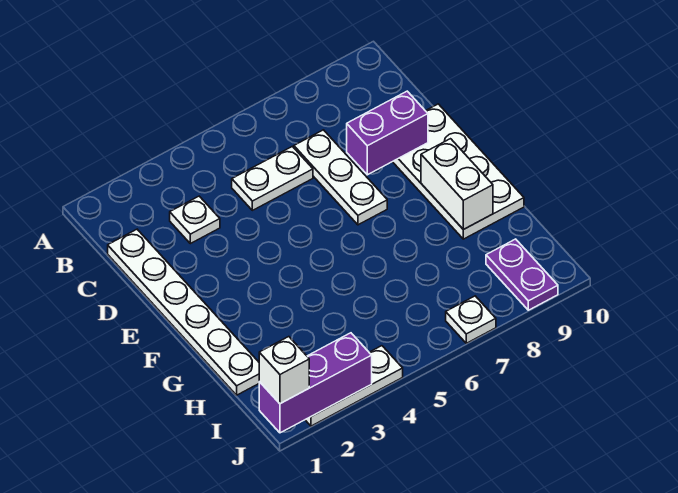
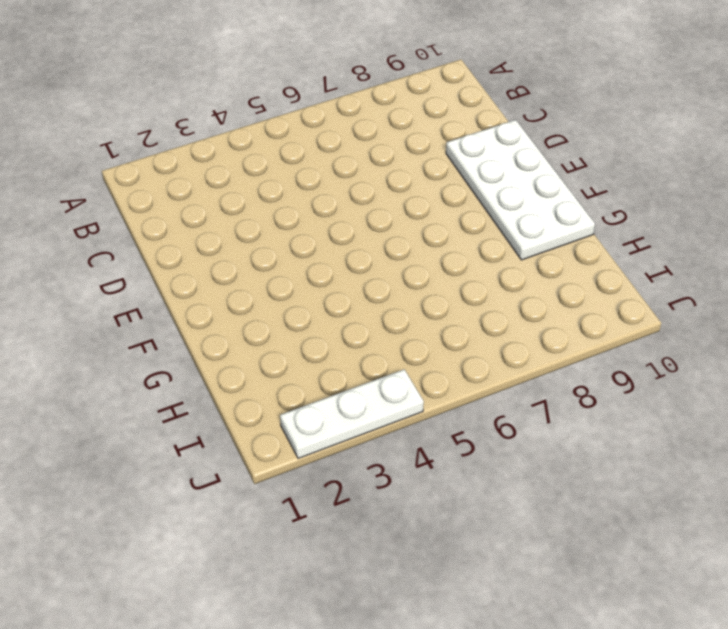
none -> white plate C1:H1 level 1
none -> white plate C3 level 1
none -> white plate C5:C6 level 1

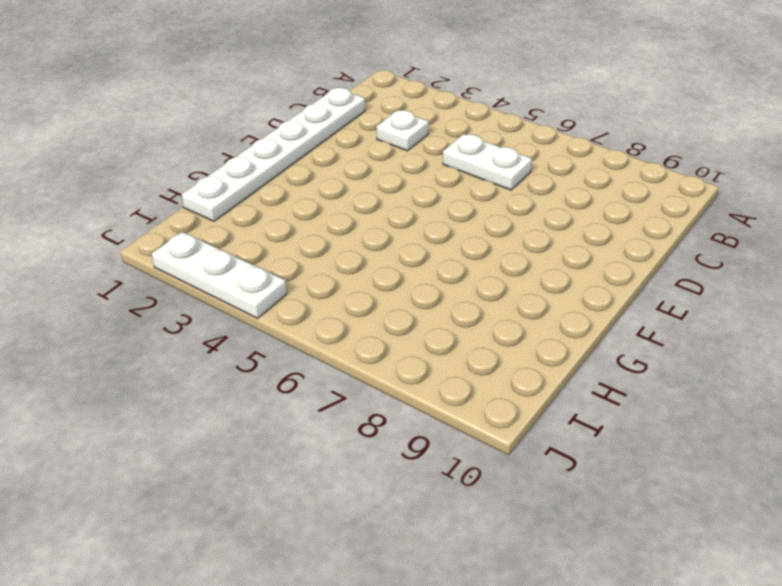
none -> white plate C7:E7 level 1
none -> white plate D9:G10 level 1
none -> purple plate I9:J9 level 1

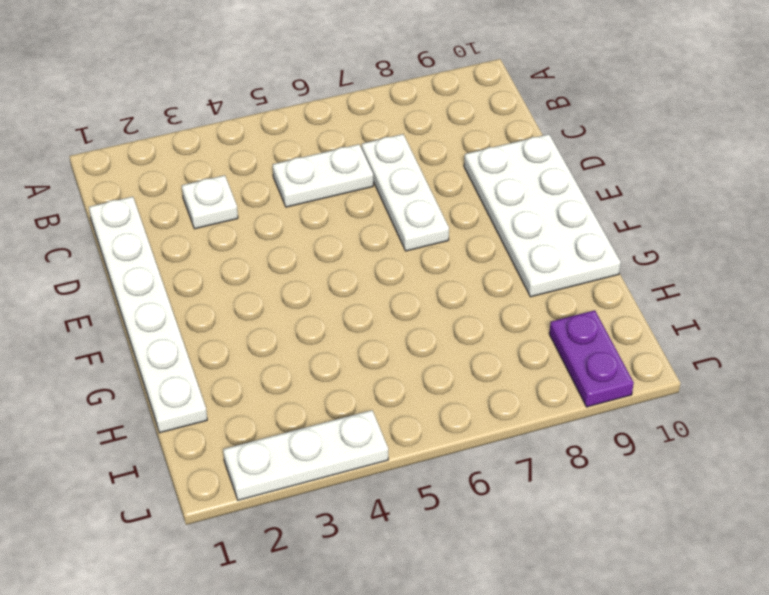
none -> white plate J7 level 1
none -> purple brick D8:D9 level 2
none -> white brick F9:G9 level 2

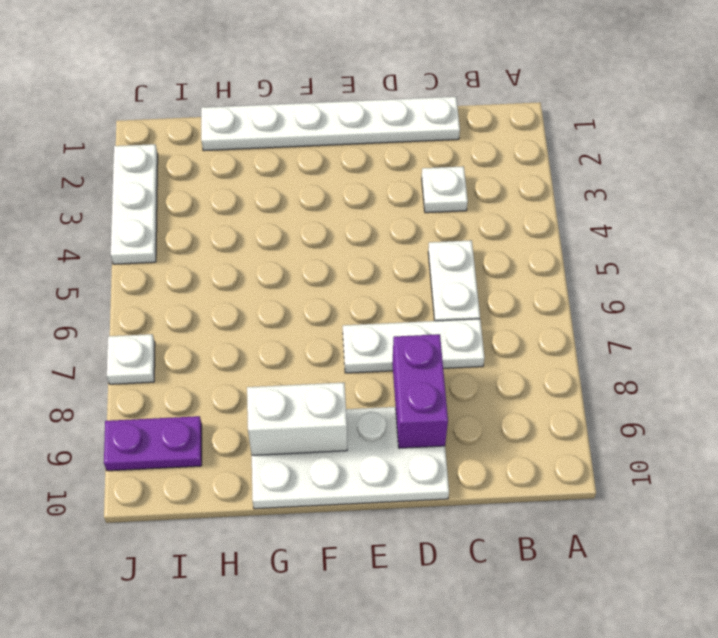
none -> purple brick J1:J3 level 2
none -> white brick J1 level 3

